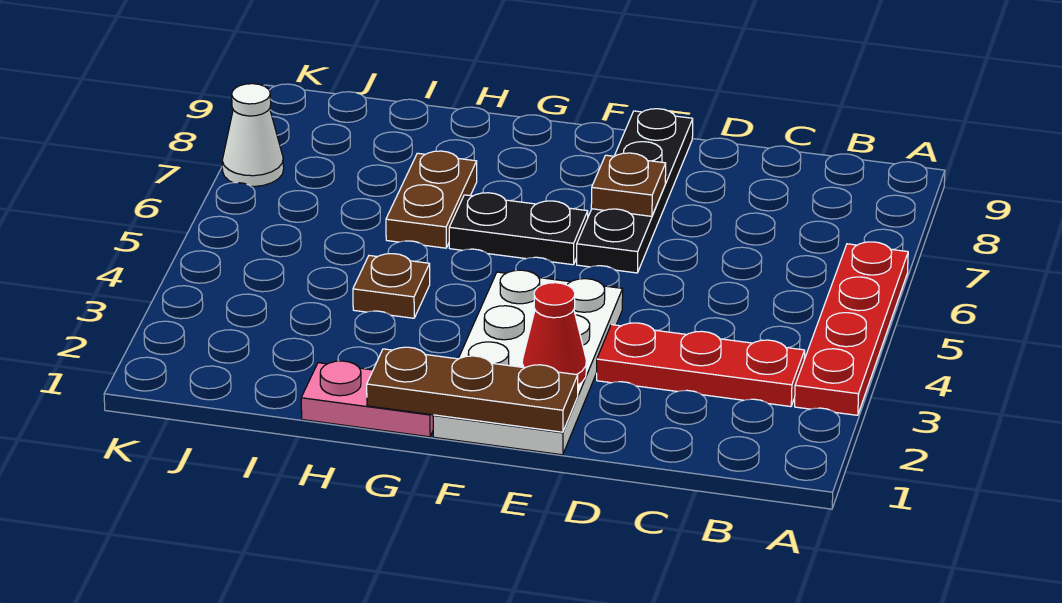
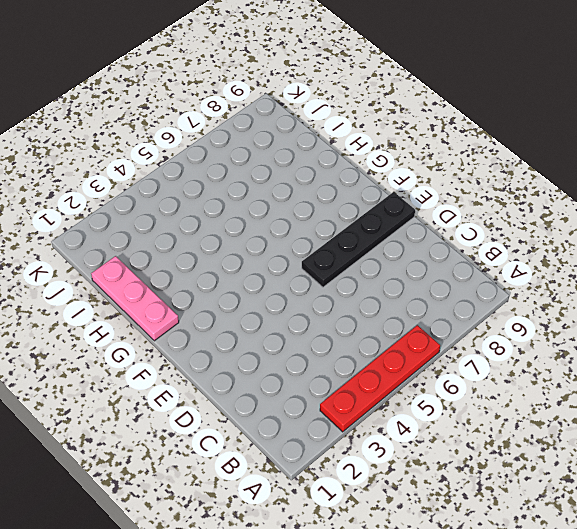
pink plate G1:I1 level 1 -> pink plate G1:H1 level 1
none -> red plate B3:D3 level 1
none -> white plate E1:F4 level 1
none -> black plate F6:G6 level 1

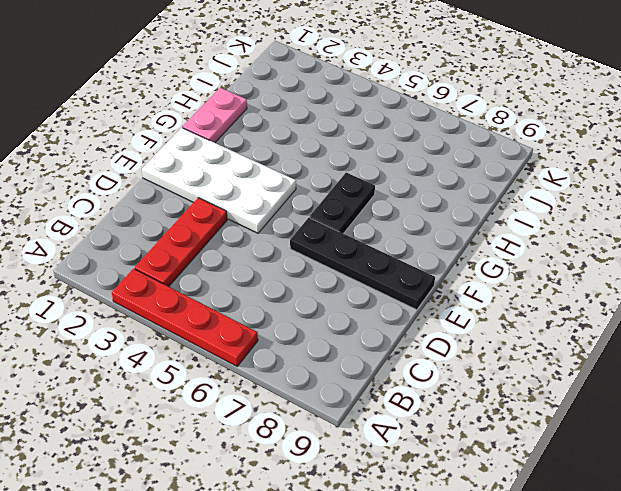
none -> brown plate H4 level 1
none -> brown plate H6:H7 level 1
none -> white cone K7 level 1

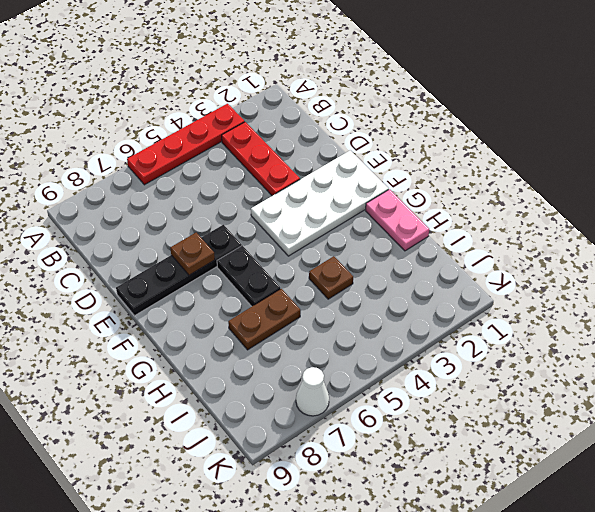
none -> brown plate E1:G1 level 2
none -> red cone E2 level 2

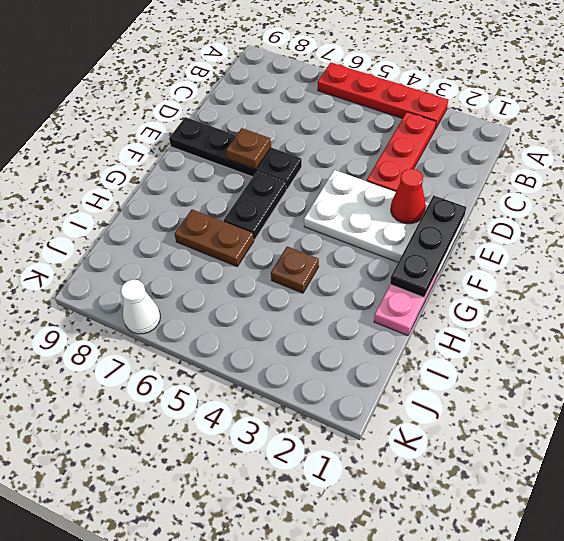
black plate E1:G1 level 2 -> brown plate E1:G1 level 2

